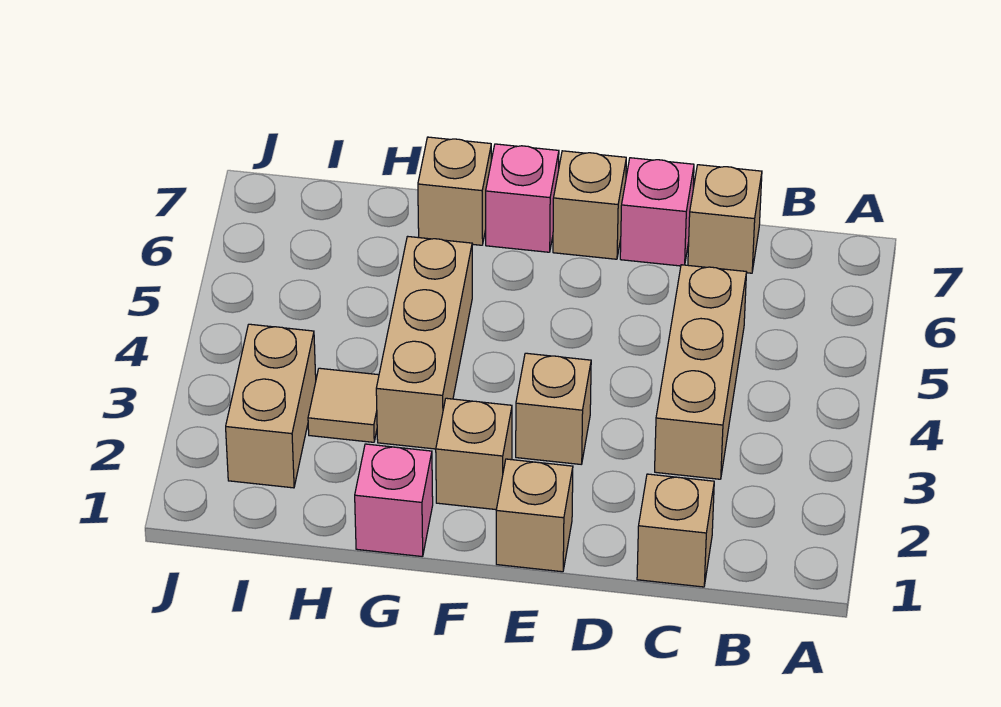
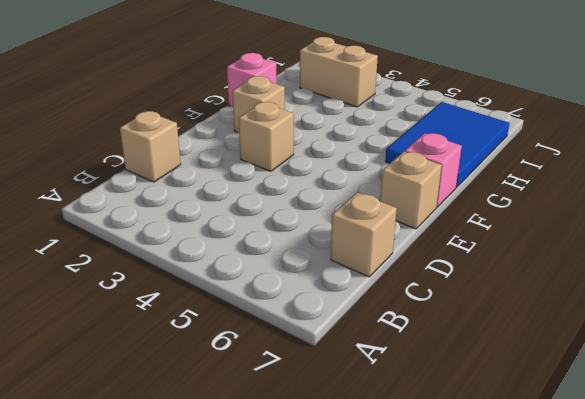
blue tile G6:I7 level 1 -> tan brick G7 level 1
none -> tan brick C3:C5 level 1
none -> pink brick D7 level 1
none -> tan brick E1 level 1

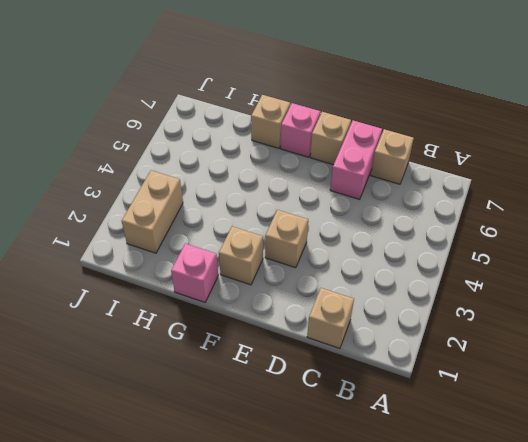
pink brick D6:D7 level 1 -> pink brick D7 level 1
none -> tan brick C3:C5 level 1
none -> tan brick E1 level 1
none -> tan brick G3:G5 level 1

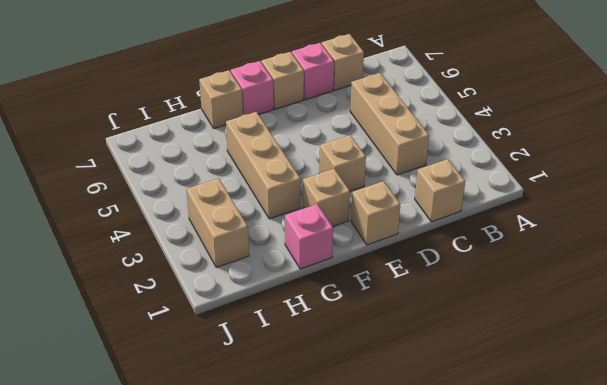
none -> tan tile H3 level 1

